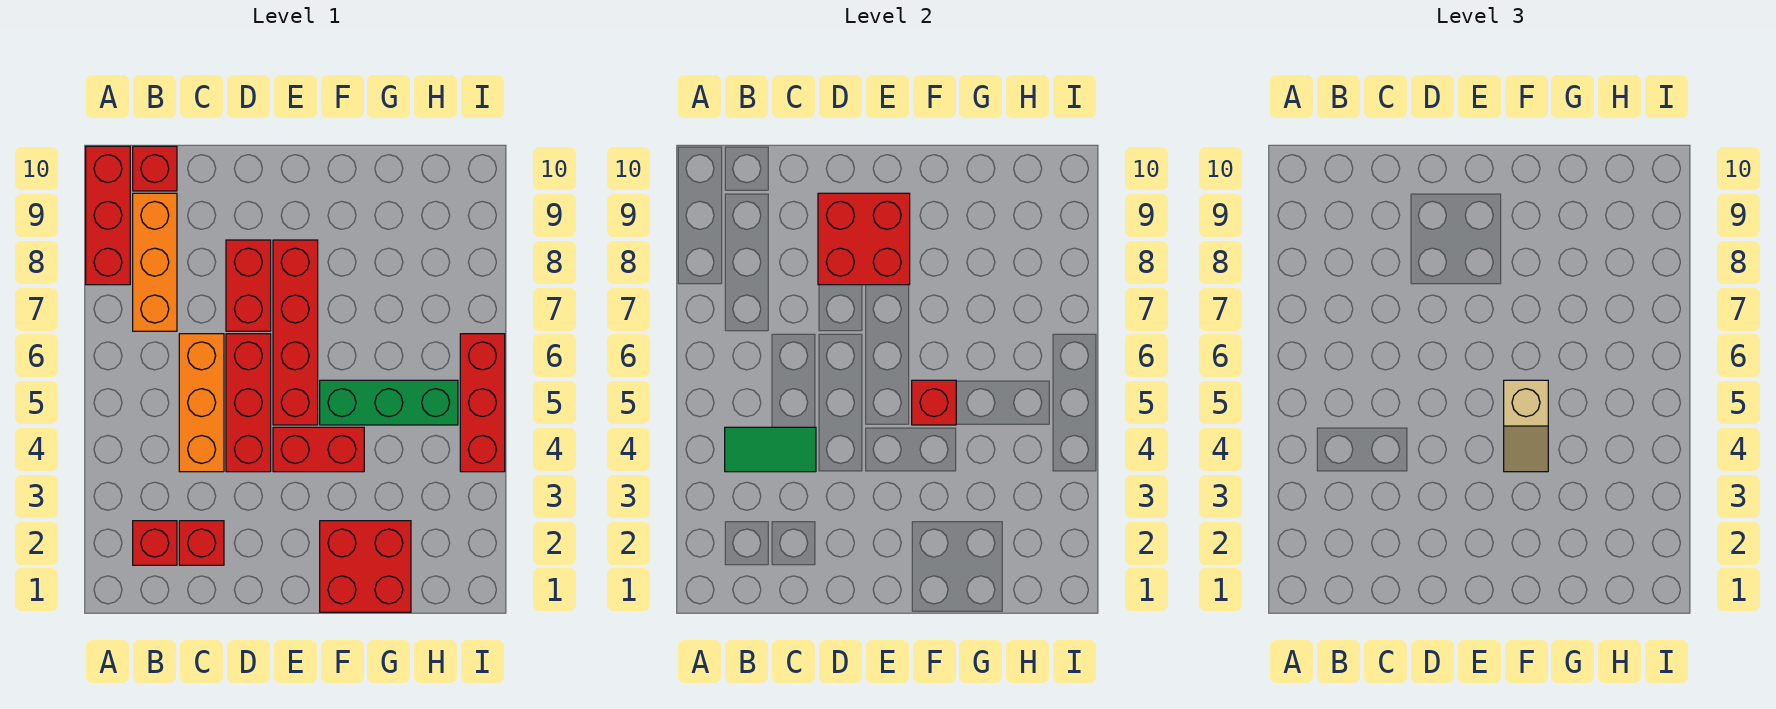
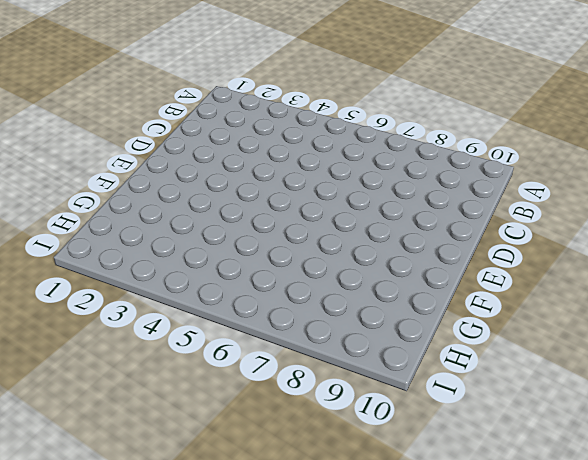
none -> red brick A8:A10 level 1
none -> red brick B2 level 1
none -> orange brick B7:B9 level 1

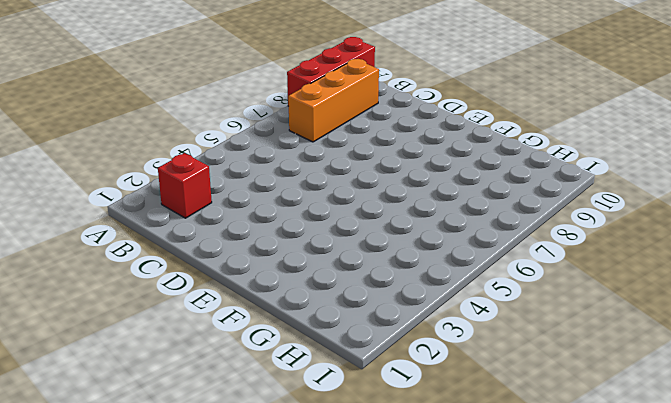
none -> red brick B10 level 1
none -> red brick C2 level 1
none -> orange brick C4:C6 level 1

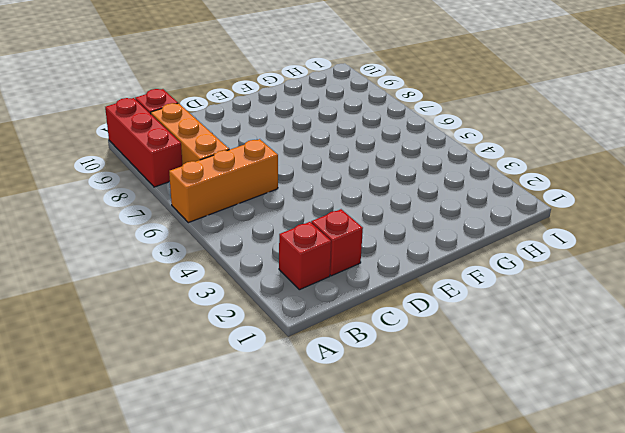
orange brick A6:C6 level 1 -> orange brick C4:C6 level 1
none -> red brick D4:D6 level 1
none -> red brick D7:D8 level 1
none -> red brick E4:F4 level 1

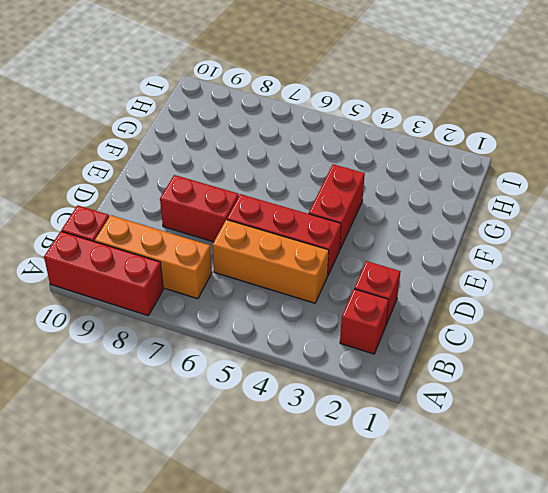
none -> red brick E5:E8 level 1
none -> red brick F1:G2 level 1
none -> green brick F5:H5 level 1

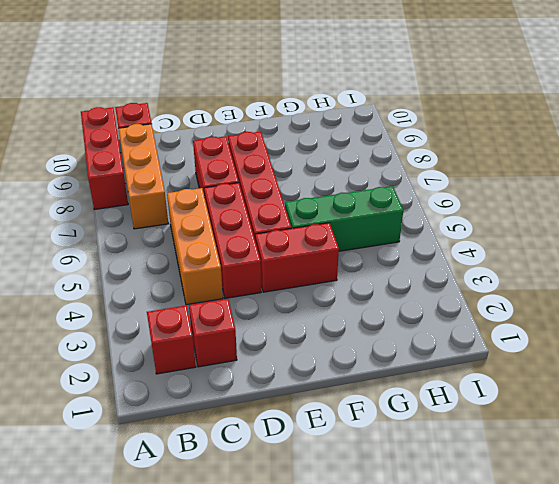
none -> red brick F1:G2 level 1
none -> red brick I4:I6 level 1
none -> green tile B4:C4 level 2

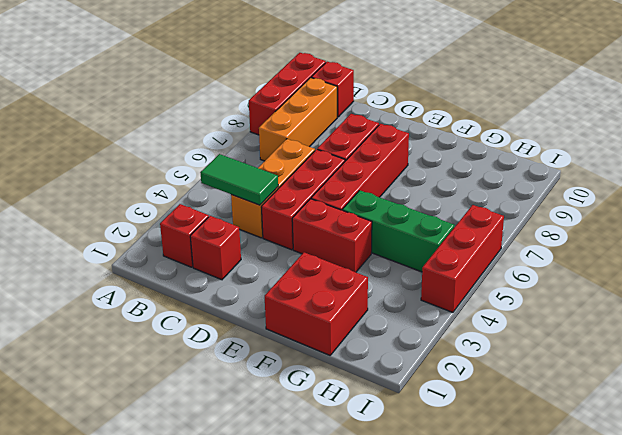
none -> red brick D8:E9 level 2
none -> red brick F5 level 2
none -> tan slope F4:F5 level 3 top 5

